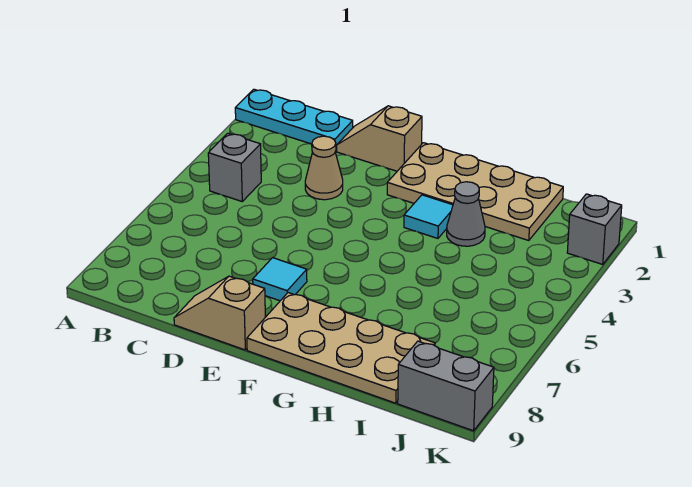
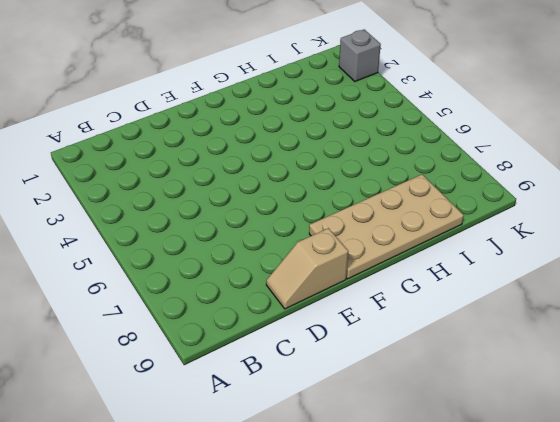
none -> cyan plate A1:C1 level 1
none -> grey brick B4 level 1
none -> tan slope D1:E1 level 1 top E

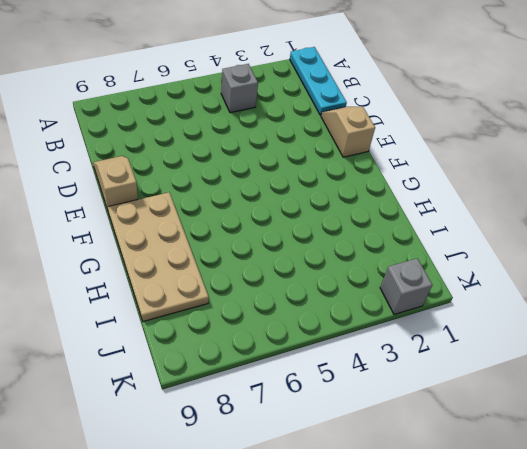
none -> tan cone D3 level 1
none -> cyan tile E7 level 1
none -> tan plate F1:I2 level 1

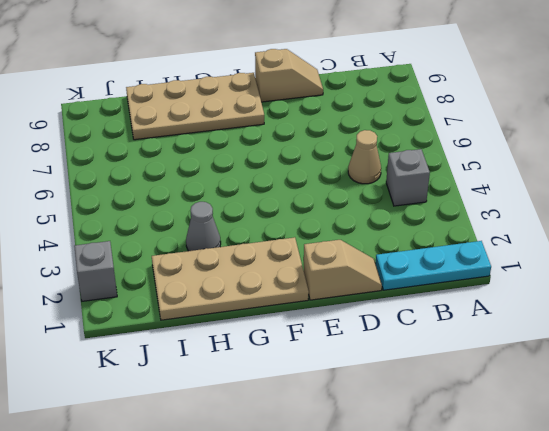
tan cone C5 level 1 -> tan cone D3 level 1
none -> cyan tile E7 level 1
none -> cyan tile G3 level 1
none -> grey brick J9:K9 level 1

